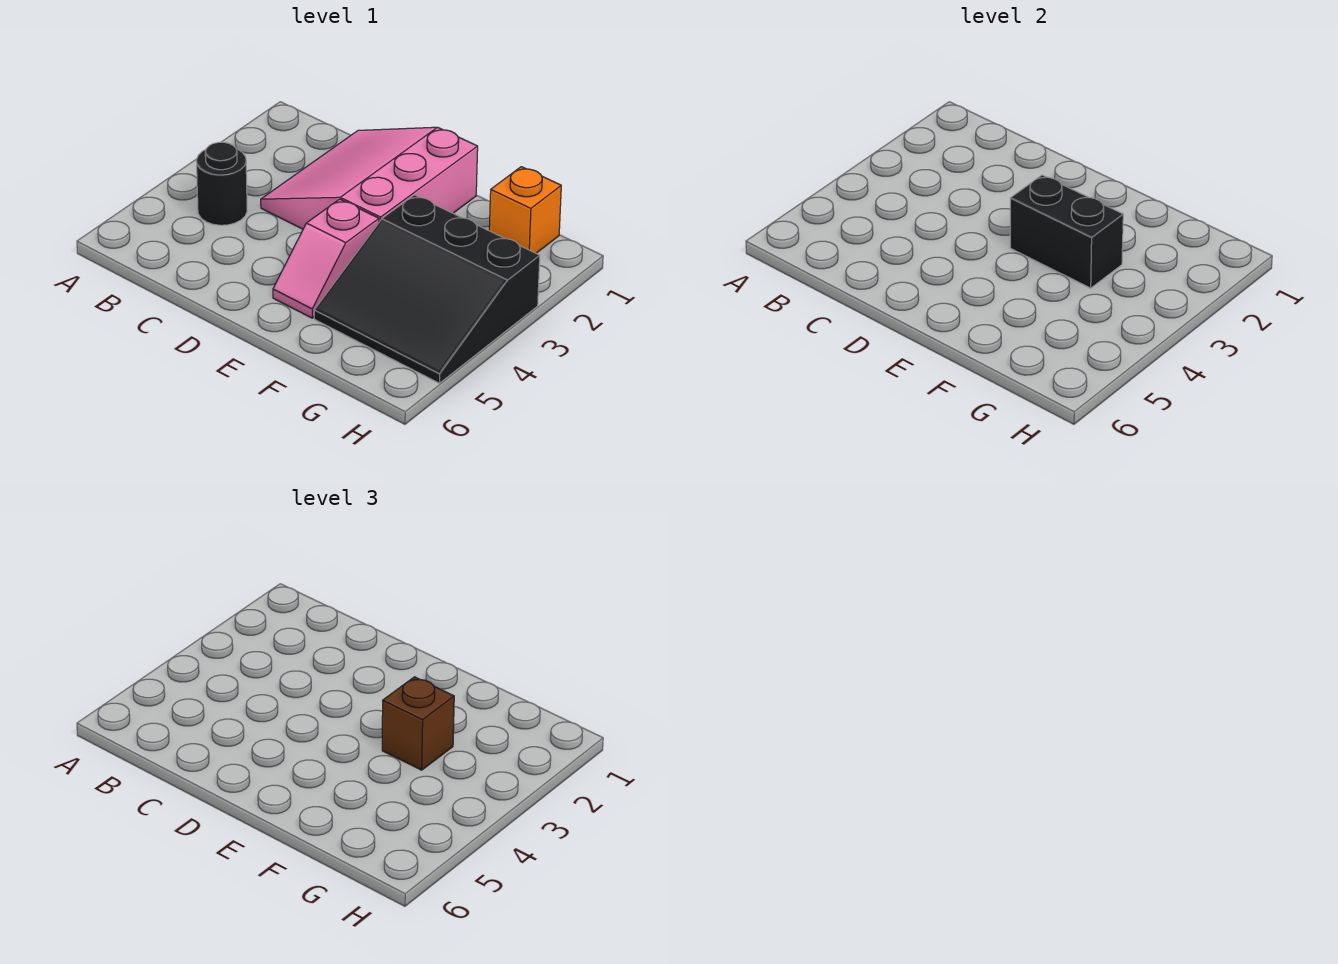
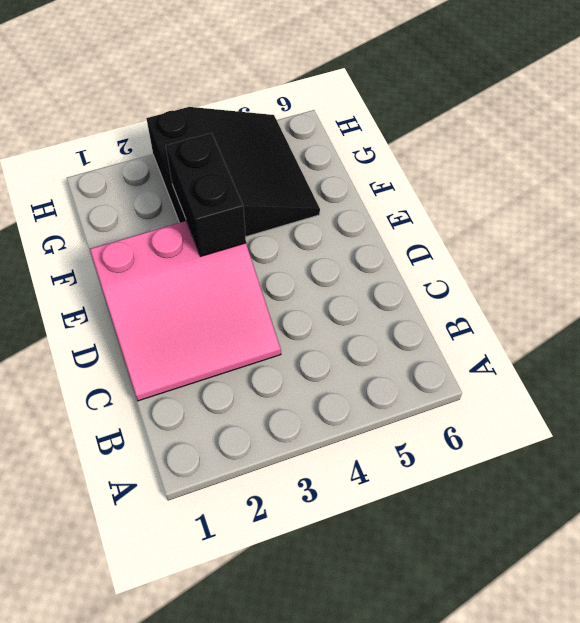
none -> black round brick B4 level 1
none -> pink slope E4:E5 level 1 top 4

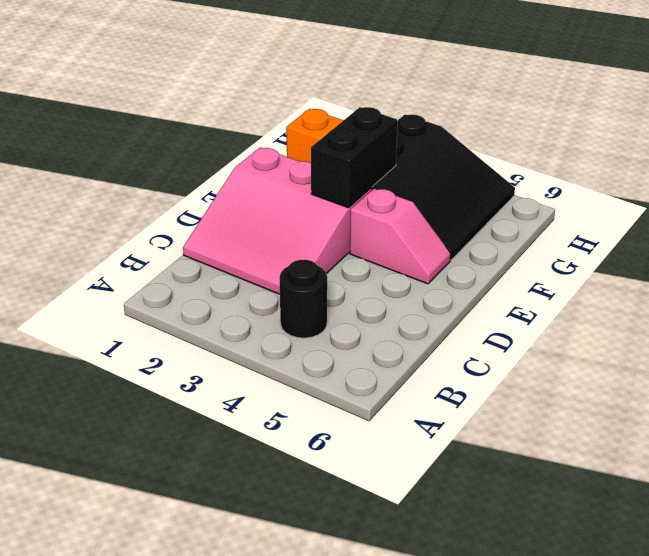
none -> brown brick F3 level 3

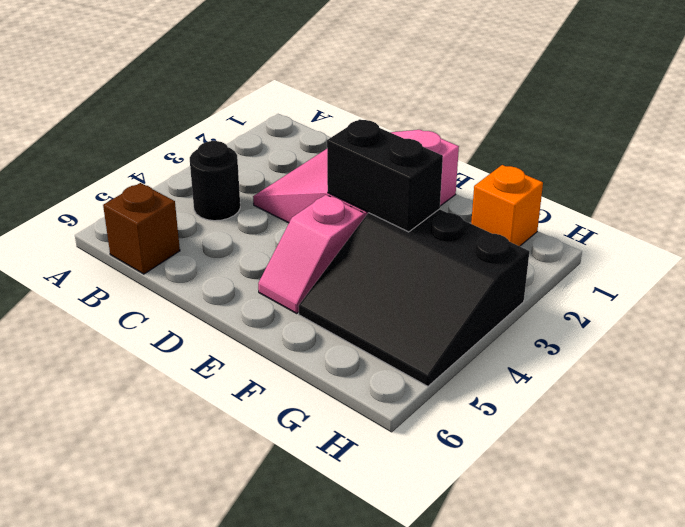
brown brick B6 level 1 -> brown brick F3 level 3

